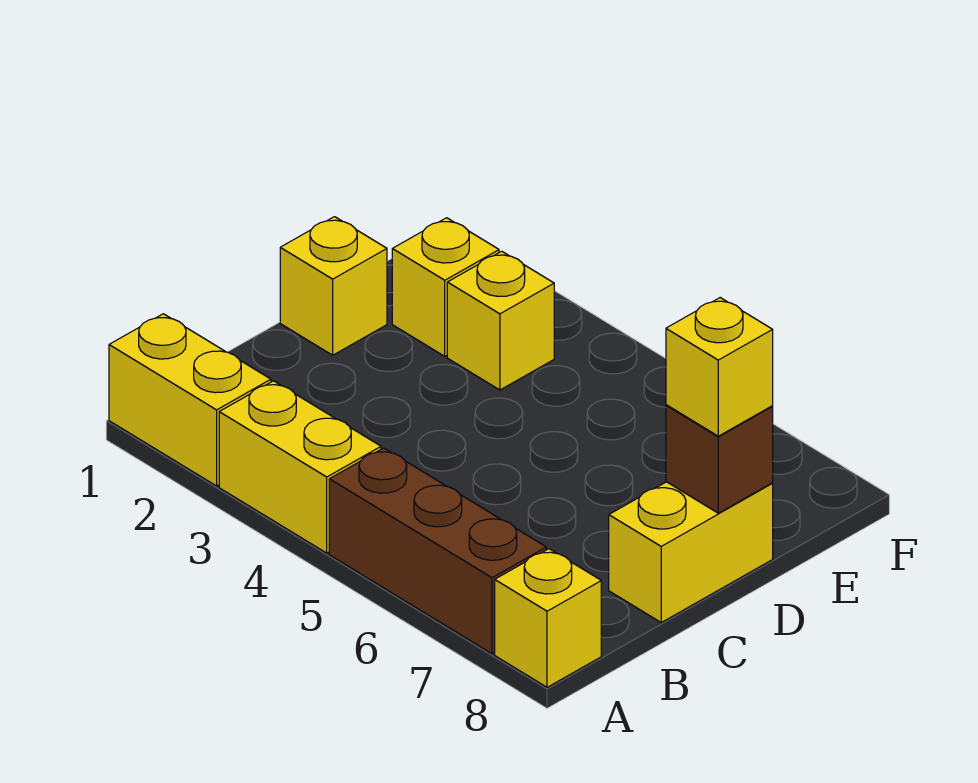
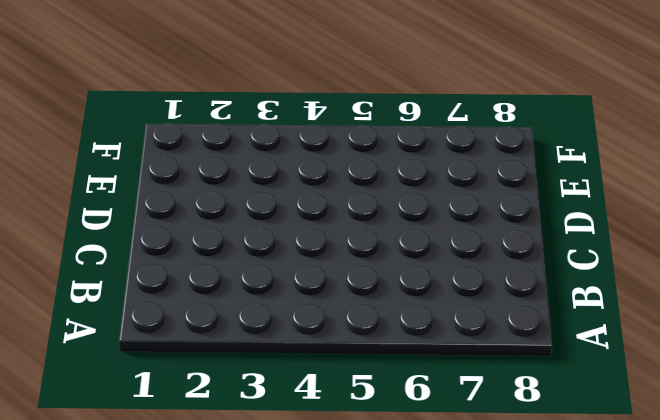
none -> yellow brick A1:A2 level 1
none -> yellow brick A3:A4 level 1

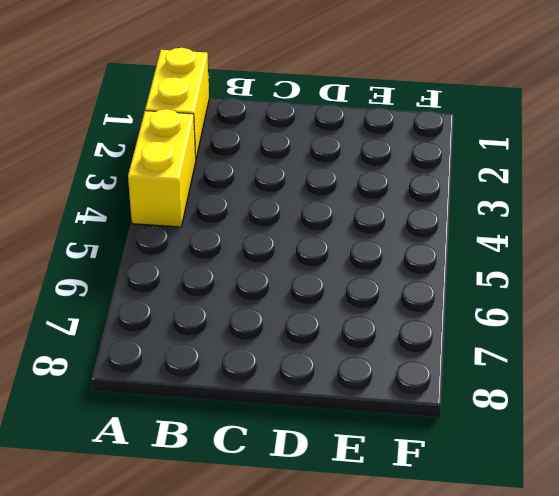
none -> brown brick A5:A7 level 1
none -> yellow brick A8 level 1

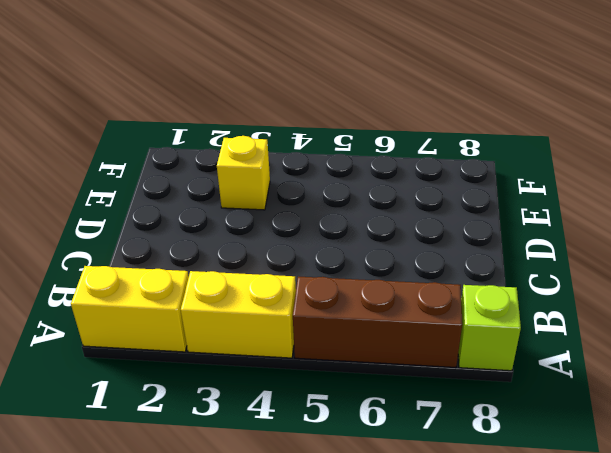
lime brick A8 level 1 -> yellow brick A8 level 1
none -> yellow brick C8:D8 level 1
none -> yellow brick D1 level 1

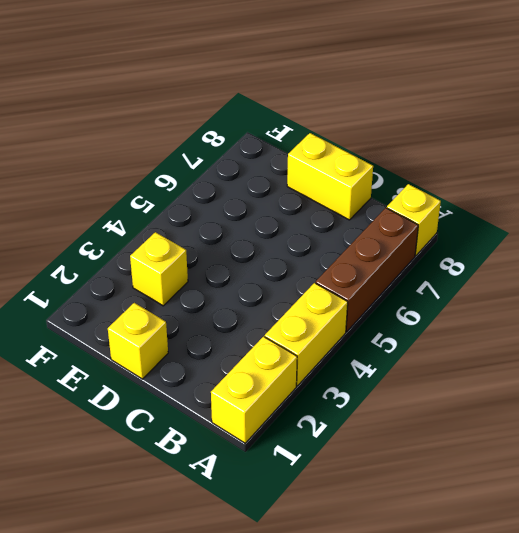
none -> yellow brick E2 level 1
none -> brown brick D8 level 2

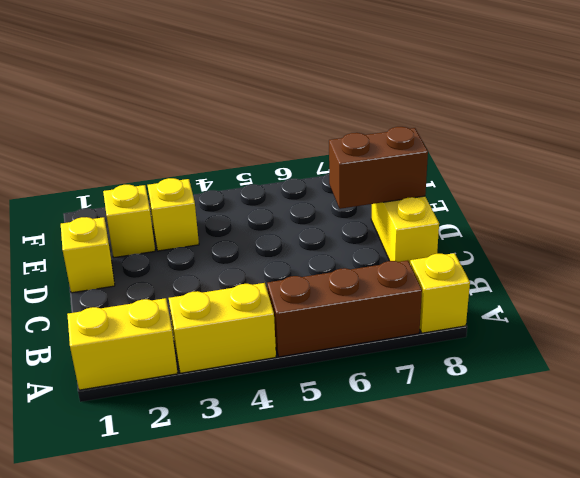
brown brick D7:D8 level 2 -> brown brick D8 level 2
none -> yellow brick D8 level 3

